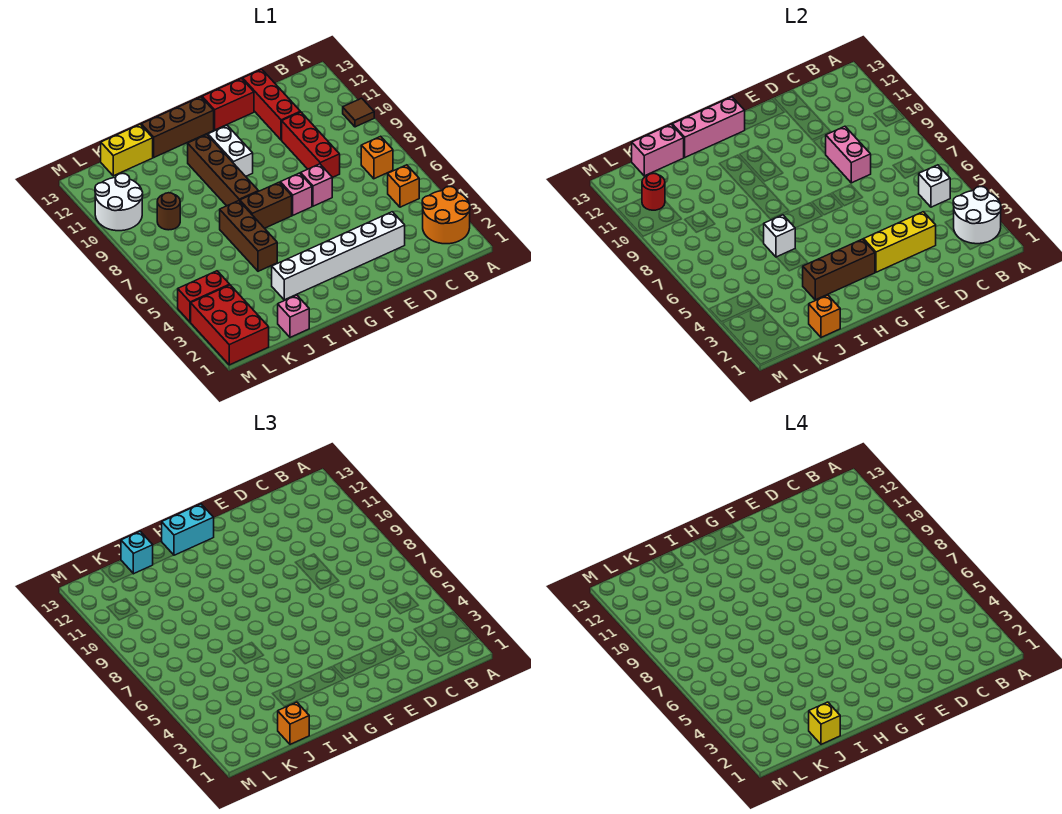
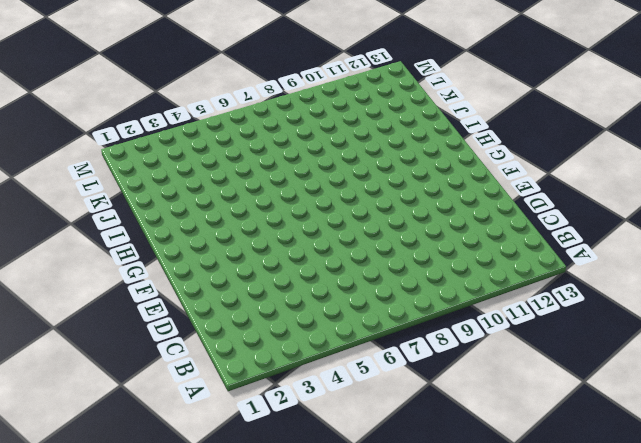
none -> orange round brick A2:B3 level 1
none -> brown tile A10 level 1
none -> orange brick B5 level 1
none -> orange brick B7 level 1

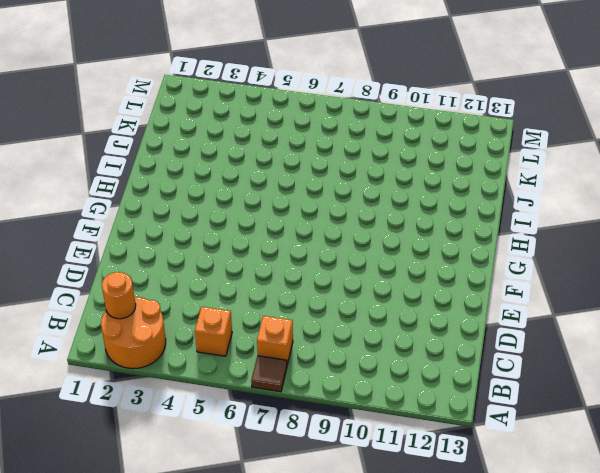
brown tile A7 level 1 -> brown tile A10 level 1
orange round brick B2 level 2 -> white round brick A2:B3 level 2
none -> white brick D3:I3 level 1
none -> red brick D8:D10 level 1
none -> red brick D11:D13 level 1
none -> pink brick E7 level 1

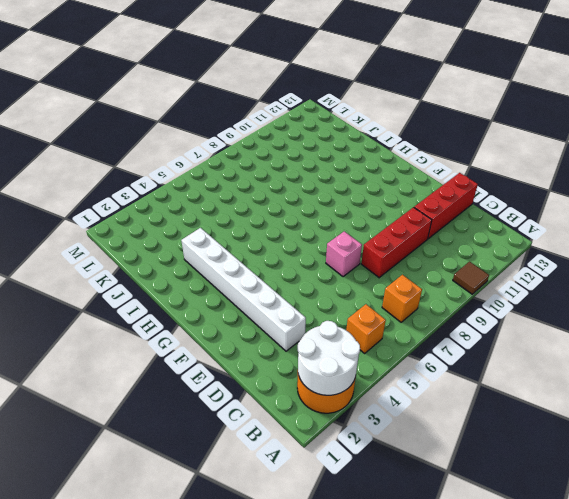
none -> red brick E13:F13 level 1
none -> pink brick F7 level 1
none -> brown brick G7:H7 level 1
none -> white brick G10:G11 level 1

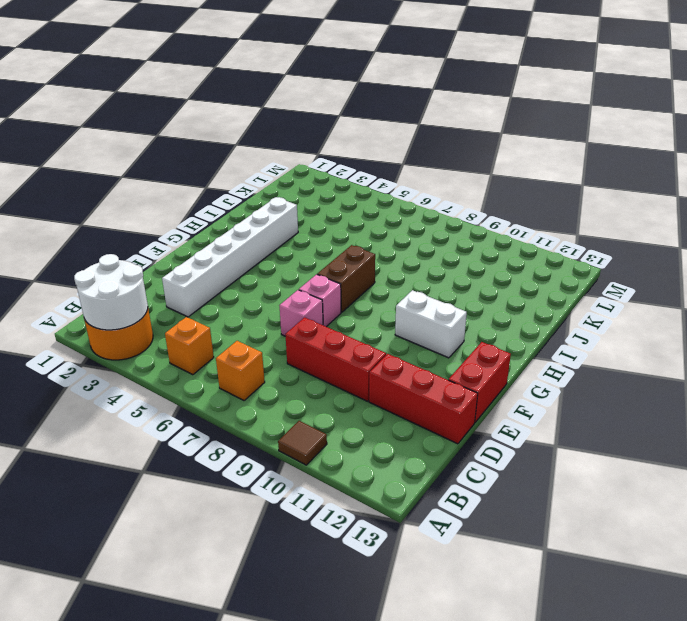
none -> brown brick G13:I13 level 1
none -> brown brick H8:H11 level 1
none -> brown brick I5:I7 level 1
none -> pink brick J1 level 1

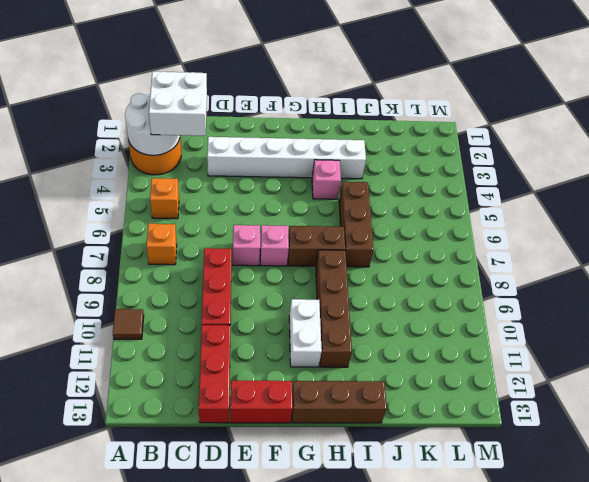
white brick B2:C3 level 3 -> none
pink brick H4 level 1 -> pink brick J1 level 1
none -> yellow brick J13:K13 level 1
none -> brown round brick K9 level 1
none -> red brick L1:M3 level 1
none -> red brick L4:M4 level 1

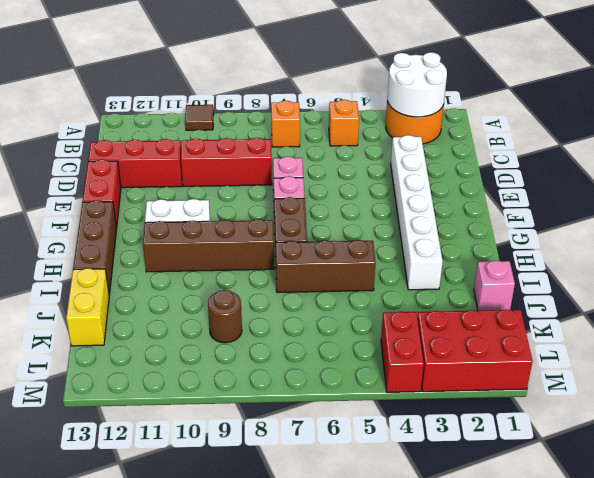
none -> white round brick L10:M11 level 1
none -> white brick B5 level 2
none -> yellow brick D3:F3 level 2
none -> pink brick D8:D9 level 2

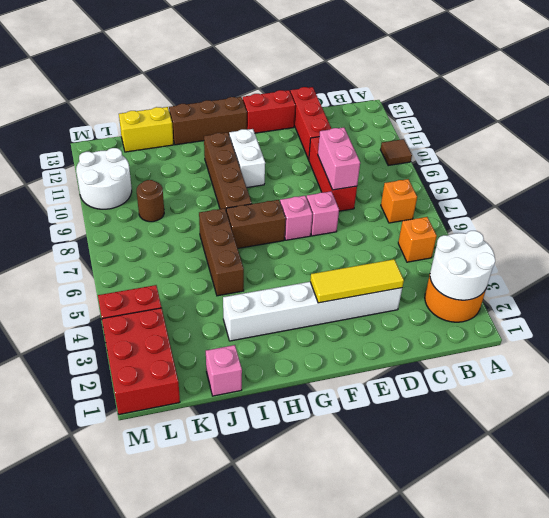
yellow tile D3:F3 level 2 -> yellow brick D3:F3 level 2
none -> white brick B5 level 2
none -> brown brick G3:I3 level 2
none -> pink brick G13:I13 level 2
none -> white brick I6 level 2

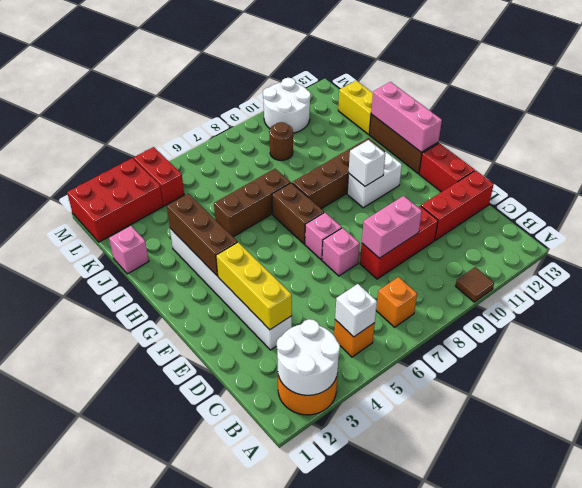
white brick G10 level 2 -> white brick I6 level 2
none -> orange brick J1 level 2
none -> pink brick J13:K13 level 2
none -> red round brick L11 level 2
none -> cyan brick G13:H13 level 3

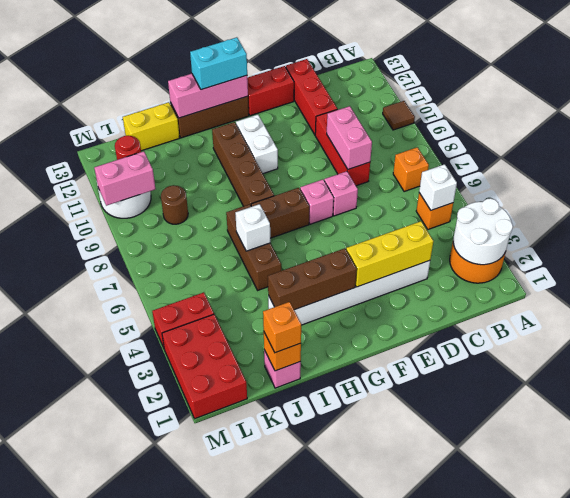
pink brick L10:M10 level 2 -> pink brick J13:K13 level 2
none -> cyan brick J13 level 3
none -> yellow brick J1 level 4

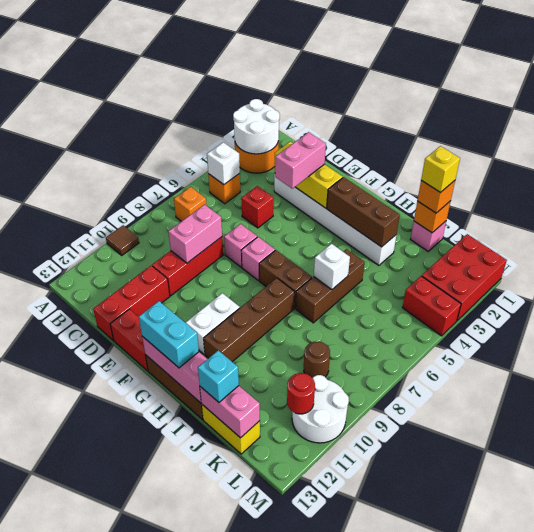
red brick D5 level 1 -> none
pink brick E3:E4 level 3 -> none

